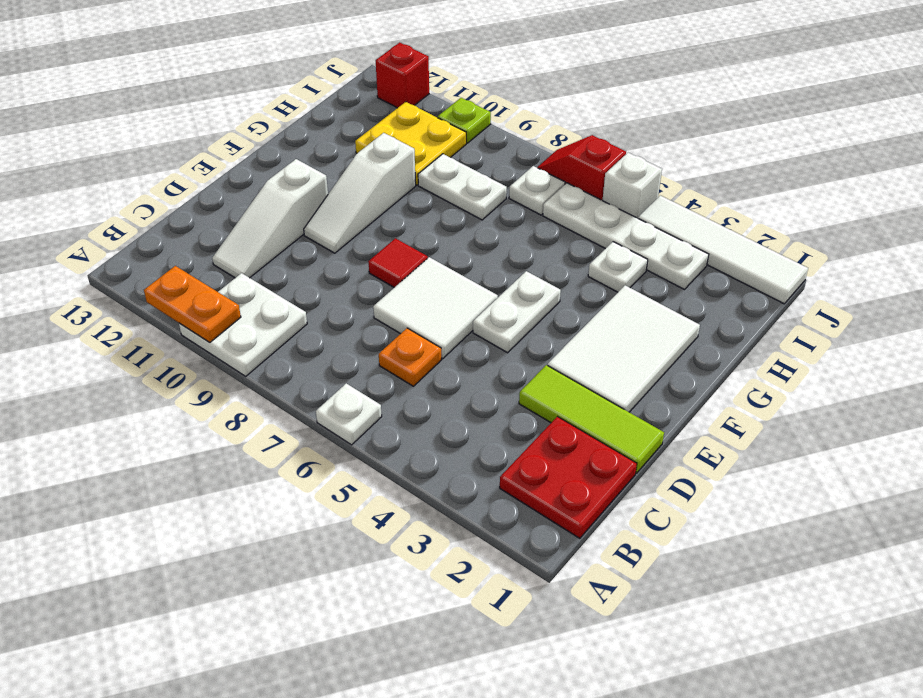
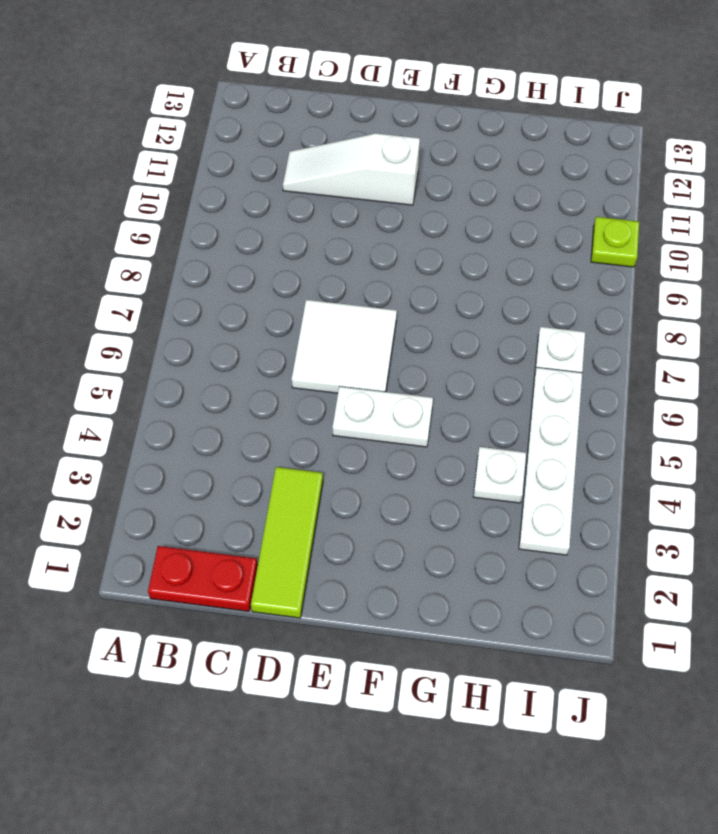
red plate B1:C1 level 1 -> red plate B1:C2 level 1
none -> white plate A6 level 1
none -> white plate A9:B10 level 1
none -> orange plate C6 level 1

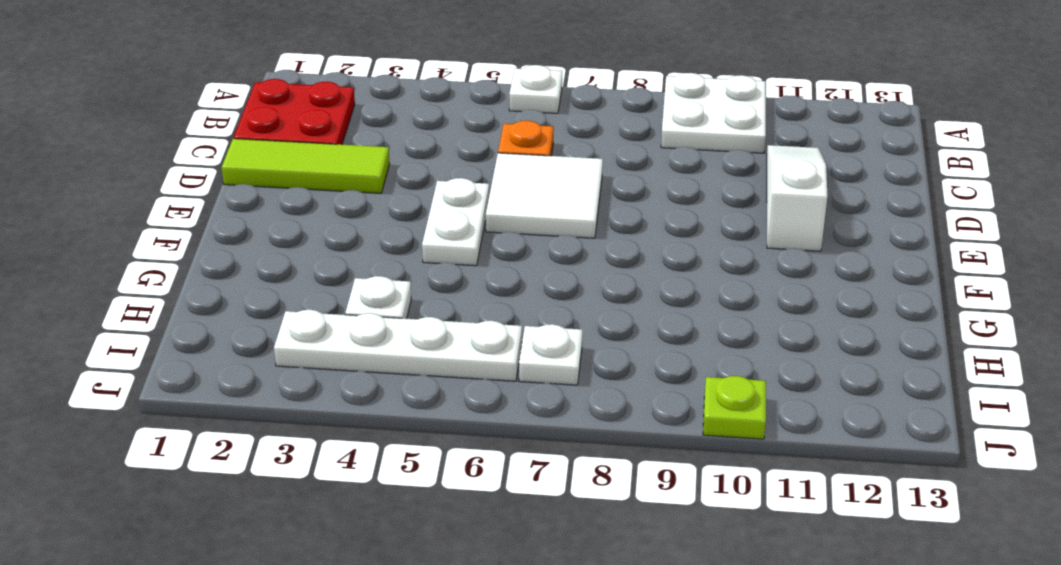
none -> white tile E2:G3 level 1
none -> red tile E8 level 1
none -> white slope E10:G10 level 1 top G

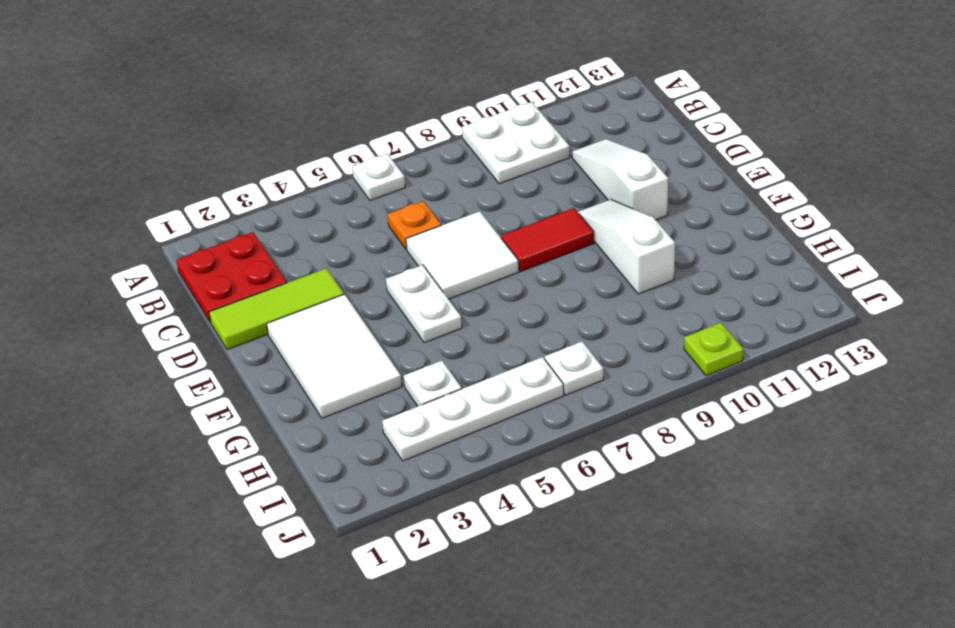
red tile E8:E9 level 1 -> red tile E8 level 1
none -> white plate H8:H9 level 1
none -> yellow plate H10:I11 level 1
none -> white tile J1:J4 level 1

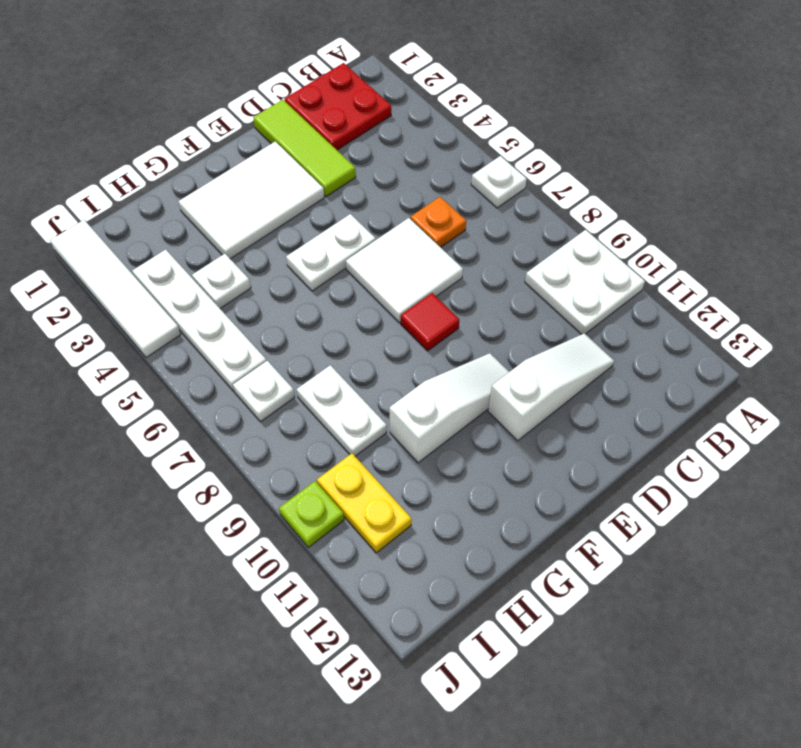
yellow plate I10:I11 level 1 -> yellow plate H10:I11 level 1
none -> white brick J5 level 1
none -> red slope J6:J7 level 1 top 6
none -> red brick J12 level 1

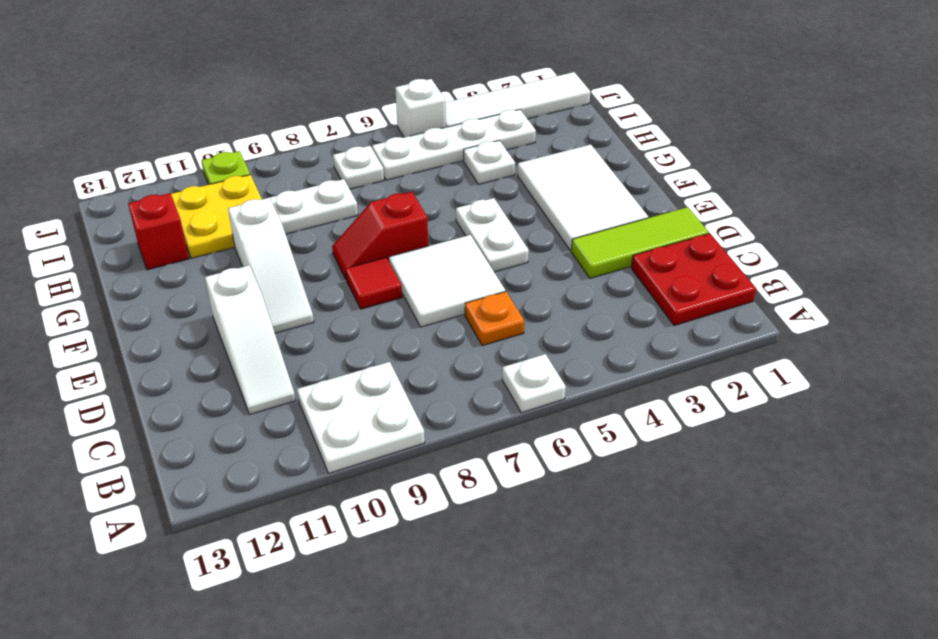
red slope F7:F8 level 1 top 7 -> red slope J6:J7 level 1 top 6
red brick H12 level 1 -> red brick J12 level 1
none -> orange plate A10:A11 level 2

